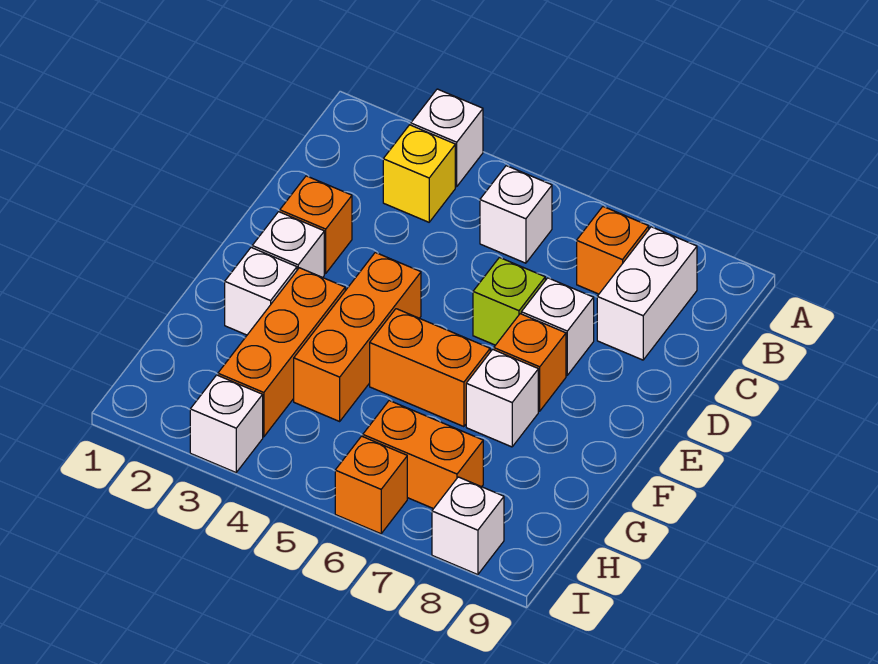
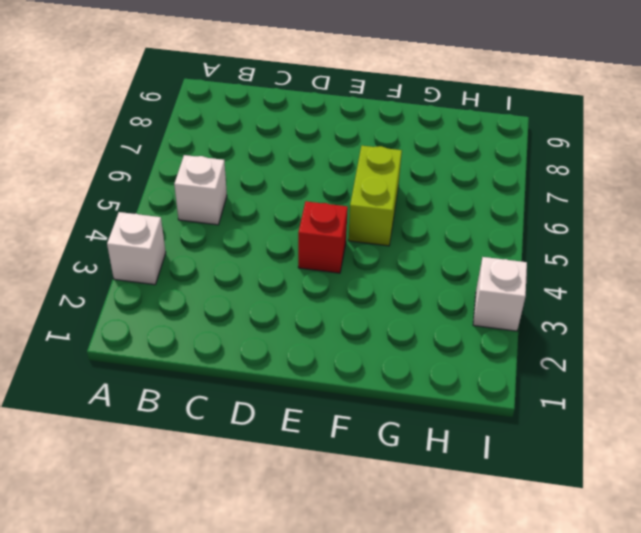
red brick E4 level 1 -> orange brick E4:G4 level 1
lime brick F5:F6 level 1 -> orange brick F5:F6 level 1
none -> yellow brick B3 level 1
none -> orange brick B7 level 1
none -> white brick B8:C8 level 1

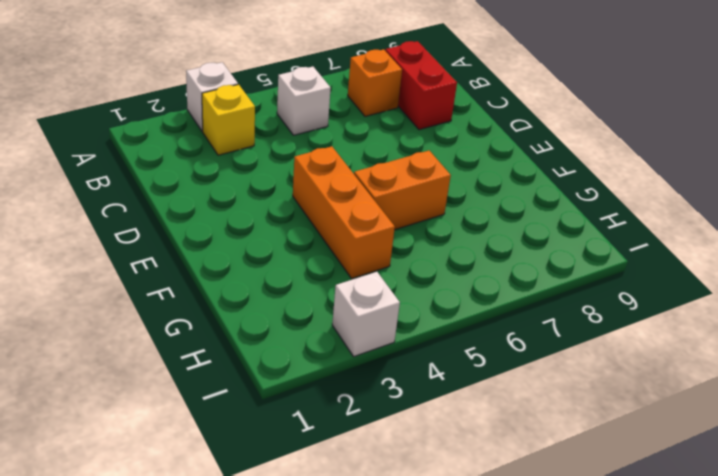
red brick B8:C8 level 1 -> white brick B8:C8 level 1
none -> orange brick D2 level 1
none -> lime brick D6 level 1
none -> white brick D7 level 1

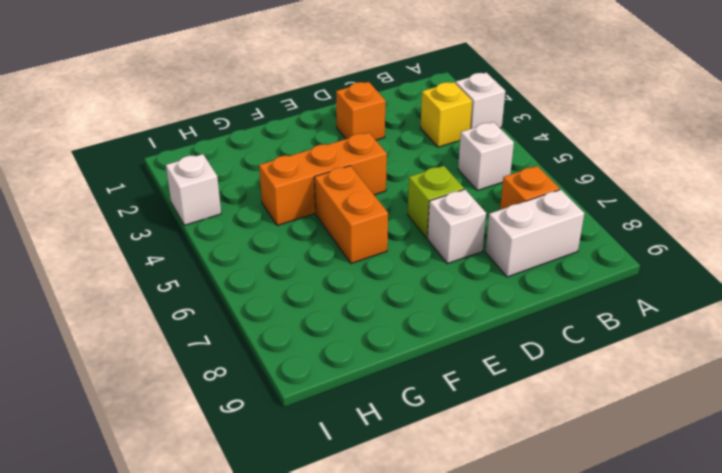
none -> white brick E2 level 1
none -> orange brick E7 level 1
none -> white brick F2 level 1

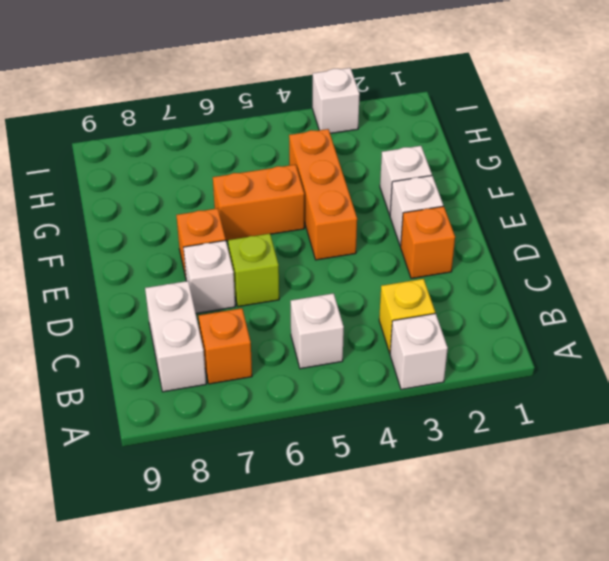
none -> orange brick F3:H3 level 1
none -> white brick F7 level 1
none -> orange brick H6:H7 level 1

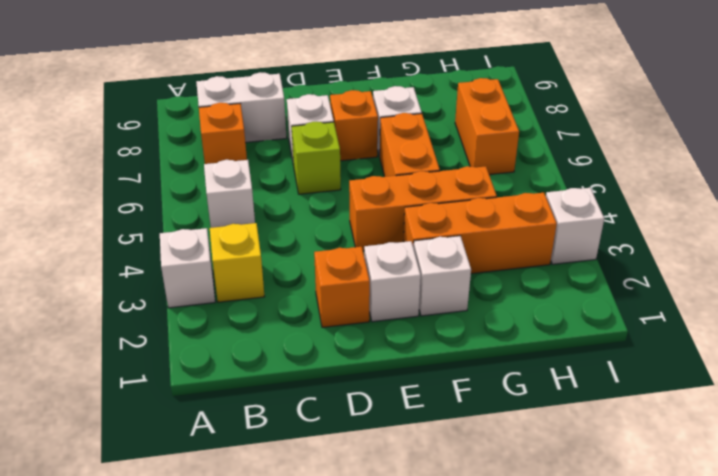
none -> orange brick I6 level 1
none -> white brick I8 level 1

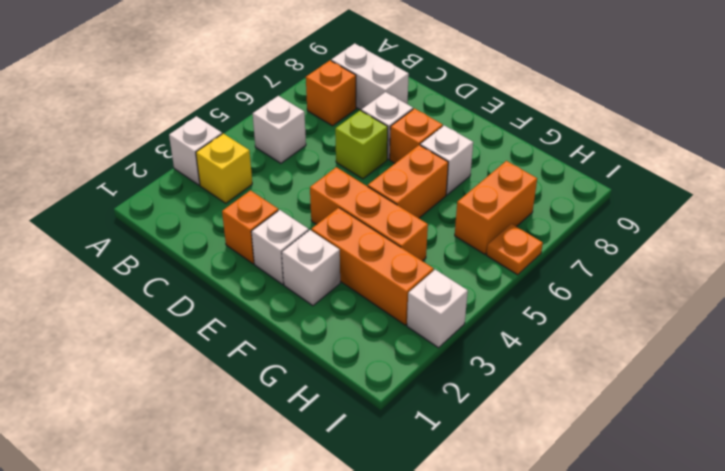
orange plate I6 level 1 -> orange brick I6 level 1
none -> white brick I8 level 1

